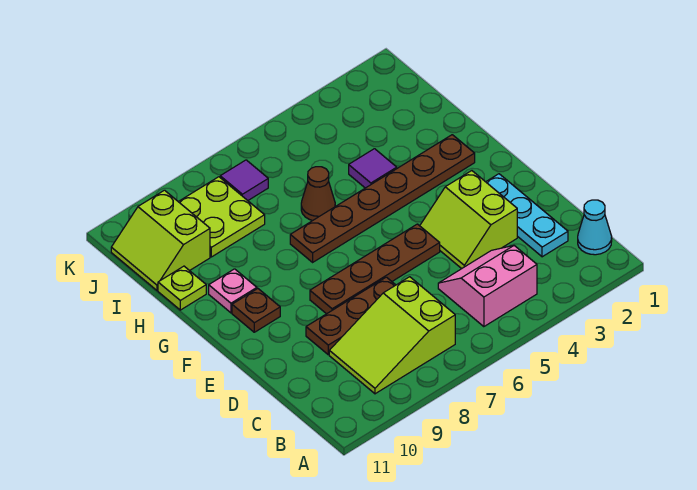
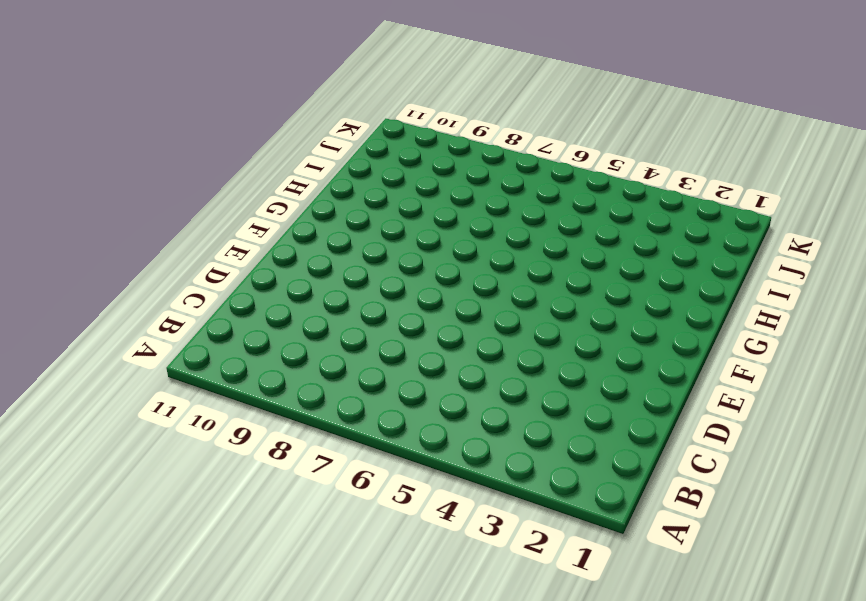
none -> cyan cone B1 level 1
none -> pink slope B4:C5 level 1 top B
none -> lime slope B7:C9 level 1 top 7

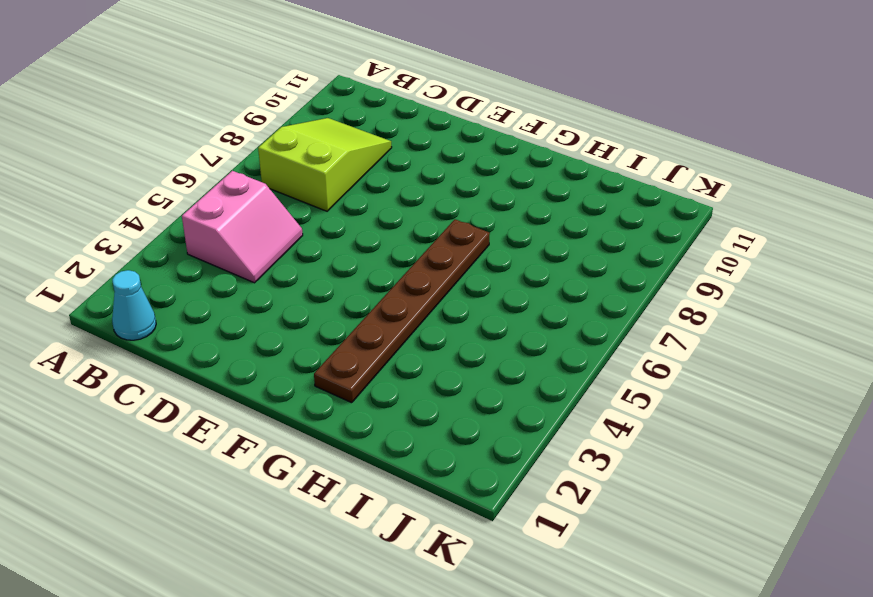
none -> cyan plate C2:E2 level 1
none -> lime slope D3:E4 level 1 top 3
none -> brown plate D7:D9 level 1

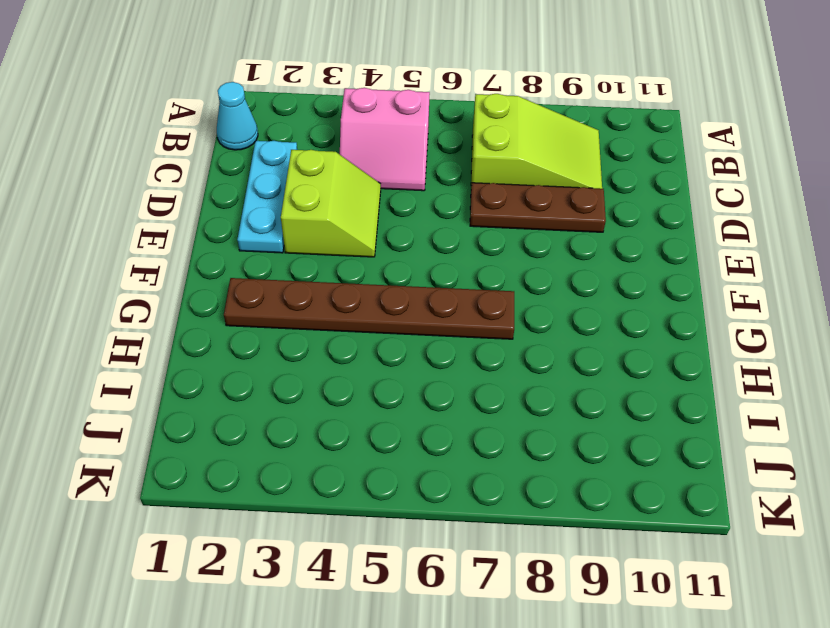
none -> brown plate E5:E8 level 1
none -> brown plate F10 level 1
none -> pink plate G10 level 1

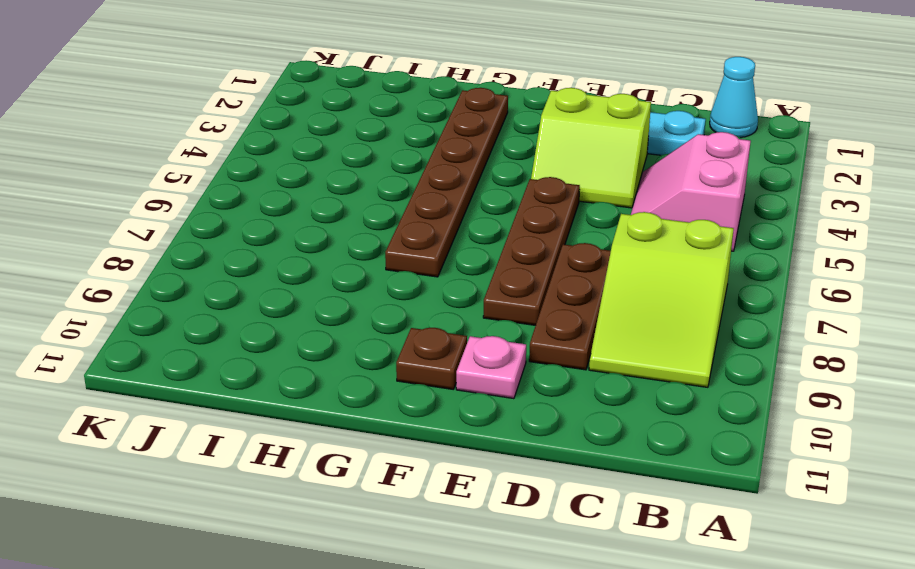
pink plate E10 level 1 -> pink plate G10 level 1
none -> purple tile H4 level 1
none -> brown cone H6 level 1
none -> lime plate H11 level 1

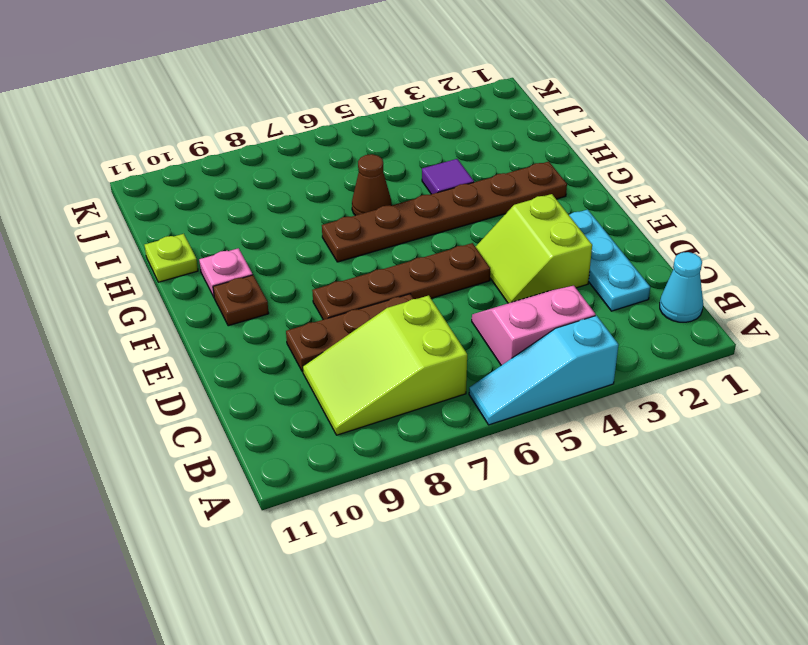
cyan slope A4:A6 level 1 top 4 -> none
none -> lime plate I8:J9 level 1
none -> lime slope I10:J11 level 1 top 10
none -> purple tile J7 level 1

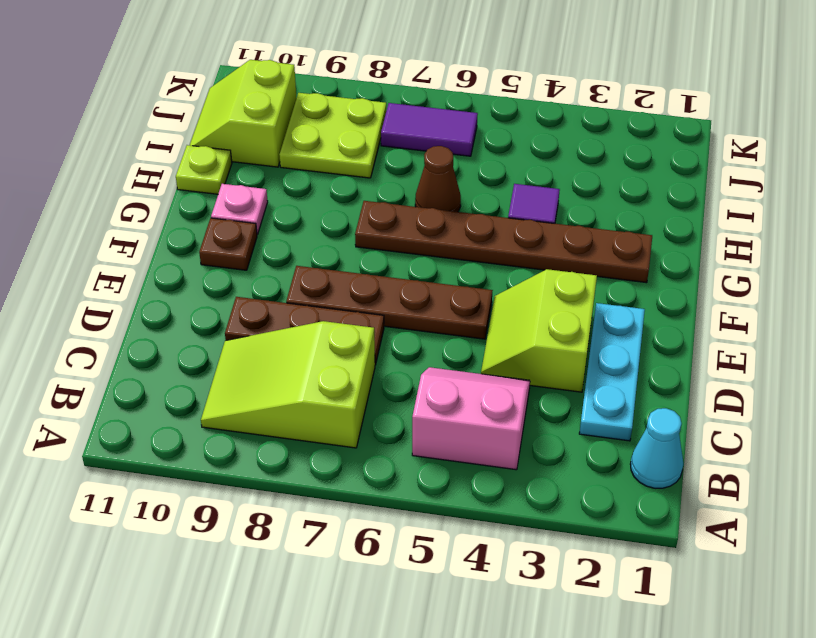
purple tile J6:J7 level 1 -> purple tile J7 level 1

